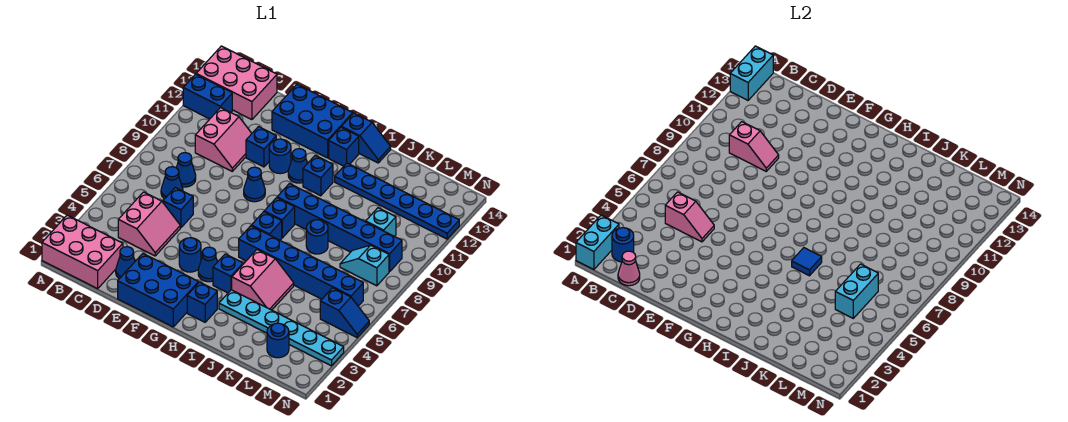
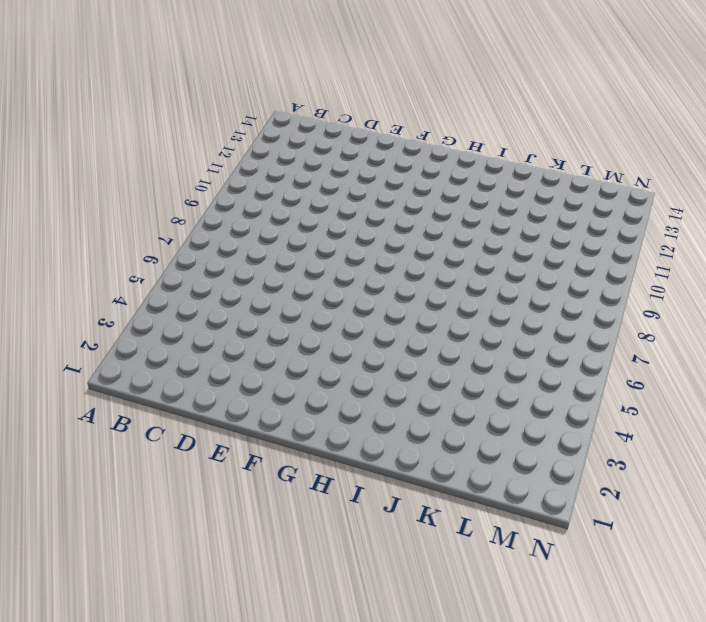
none -> pink brick A1:C2 level 1
none -> blue brick A12:B12 level 1
none -> pink brick A13:C14 level 1
none -> pink slope C4:D5 level 1 top C

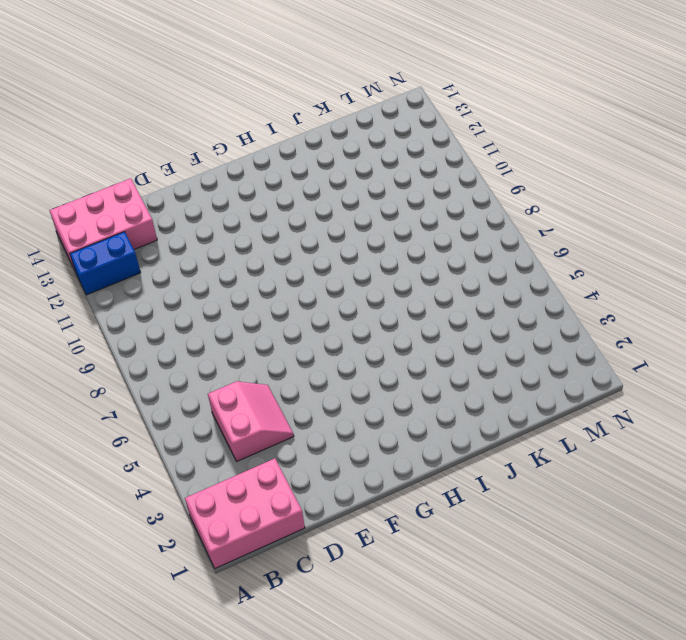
none -> blue cone C7 level 1
none -> blue cone C8 level 1
none -> pink slope C10:D11 level 1 top C
none -> blue cone D2 level 1

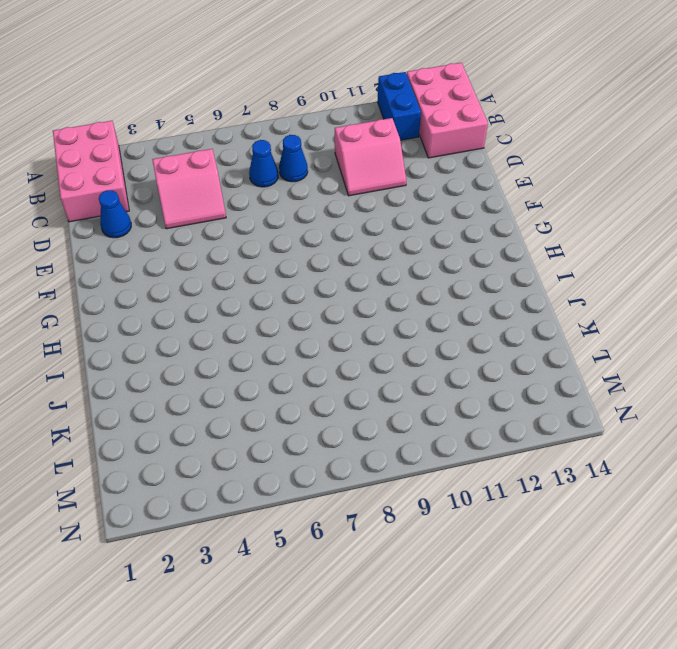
none -> blue brick D6 level 1
none -> blue brick E1:G2 level 1
none -> blue brick E11 level 1
none -> blue brick E13:G14 level 1

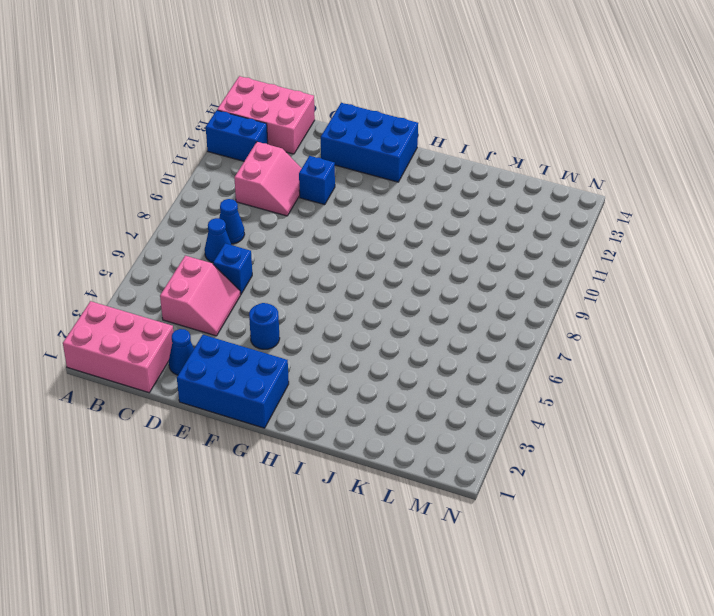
none -> blue cone F9 level 1
none -> blue round brick F11 level 1
none -> blue cone G4 level 1
none -> blue cone G11 level 1

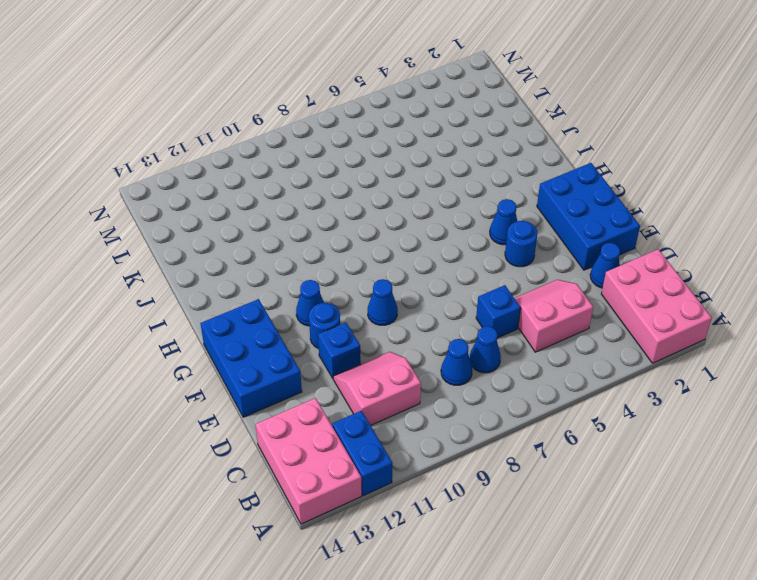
none -> blue brick H2 level 1
none -> blue brick H4 level 1
none -> blue brick H6:M6 level 1
none -> blue brick H7 level 1

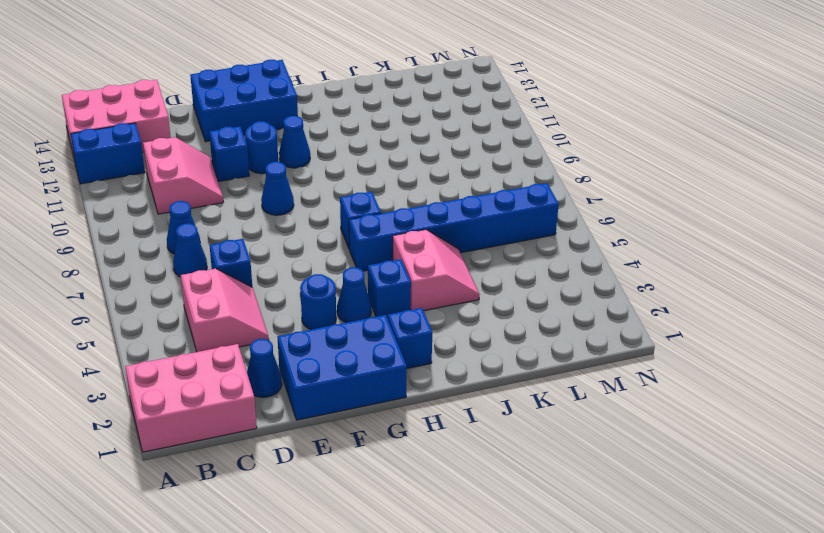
none -> blue brick H8 level 1
none -> blue brick H9:M9 level 1
none -> blue brick H11 level 1
none -> blue brick H13 level 1

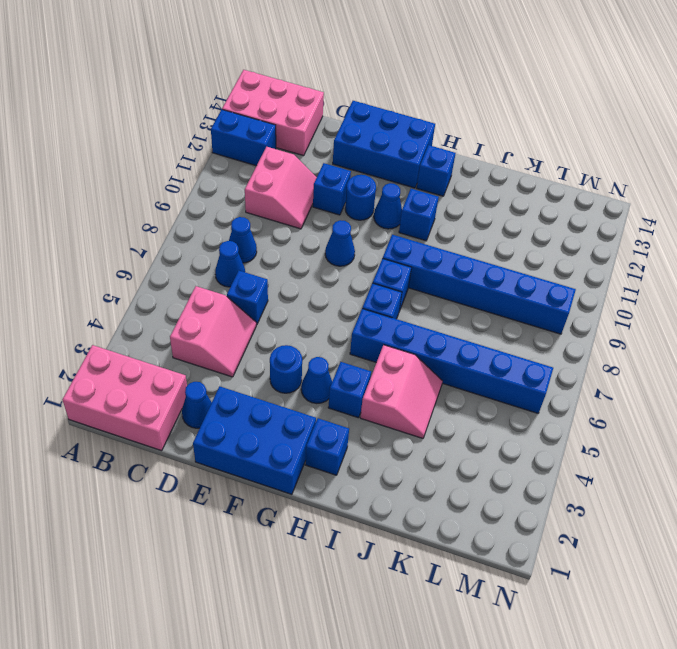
none -> blue slope H14:I14 level 1 top H
none -> cyan plate I3:N3 level 1
none -> blue plate I12:N12 level 1
none -> blue round brick J8 level 1

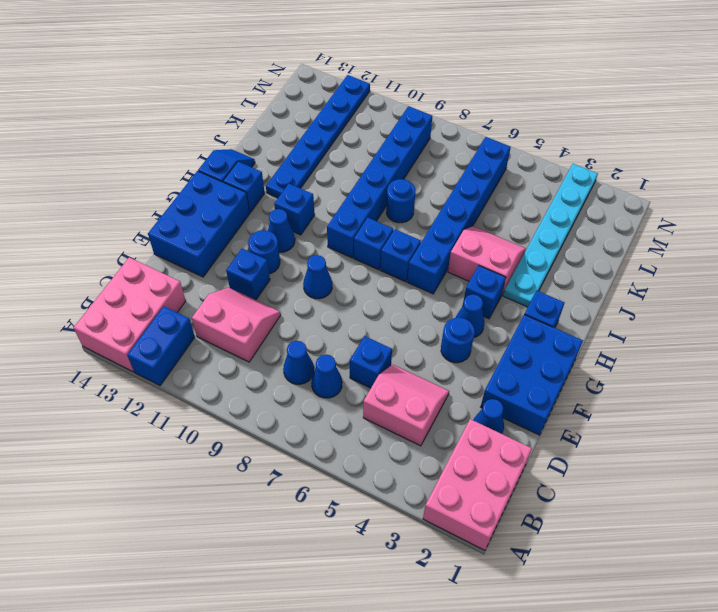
none -> blue round brick L2 level 1
none -> cyan slope L8:M8 level 1 top M
none -> cyan brick L10 level 1
none -> blue slope M5:N5 level 1 top M

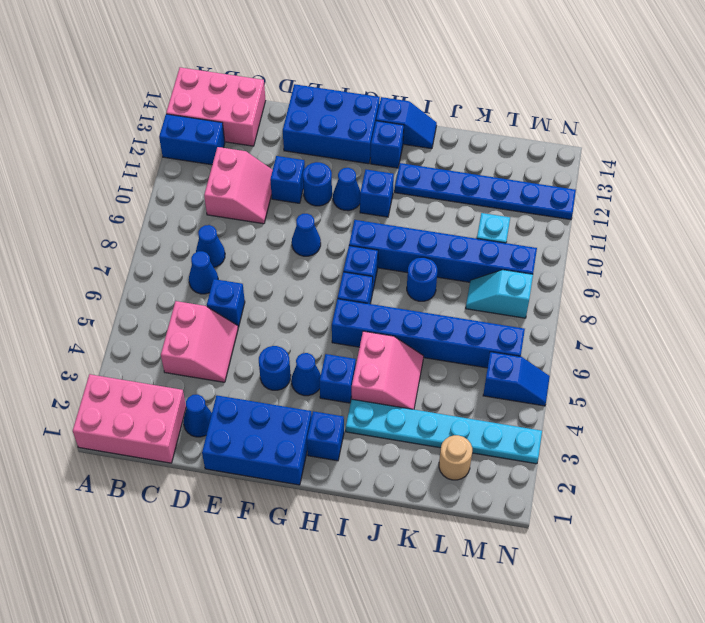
tan round brick L2 level 1 -> blue round brick L2 level 1
none -> cyan brick A1:A2 level 2
none -> cyan brick A13:A14 level 2
none -> blue round brick B2 level 2
none -> pink cone C1 level 2

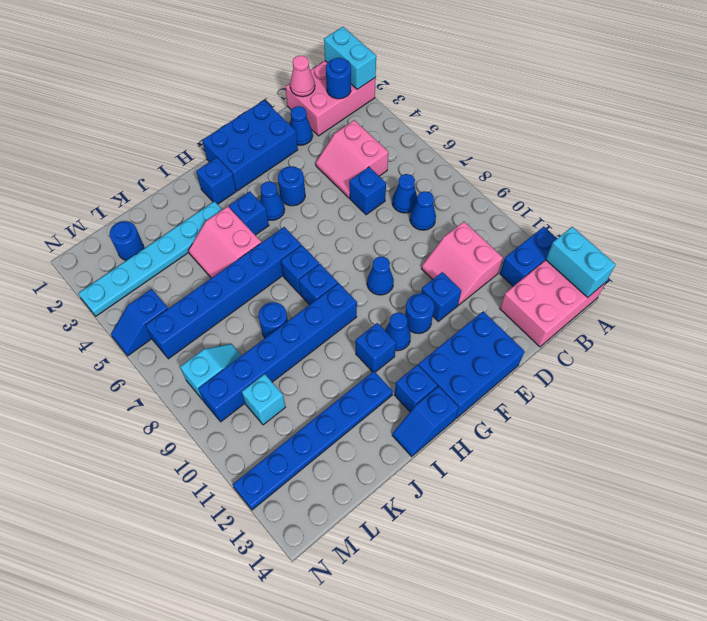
none -> pink slope C5:D5 level 2 top C
none -> pink slope C10:D10 level 2 top C
none -> blue tile I6 level 2
none -> cyan brick L5:L6 level 2

